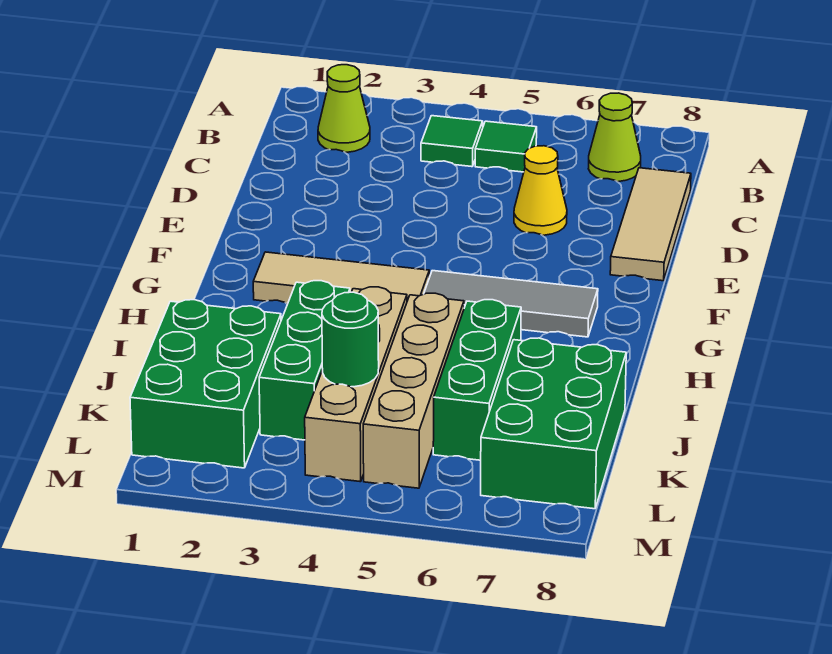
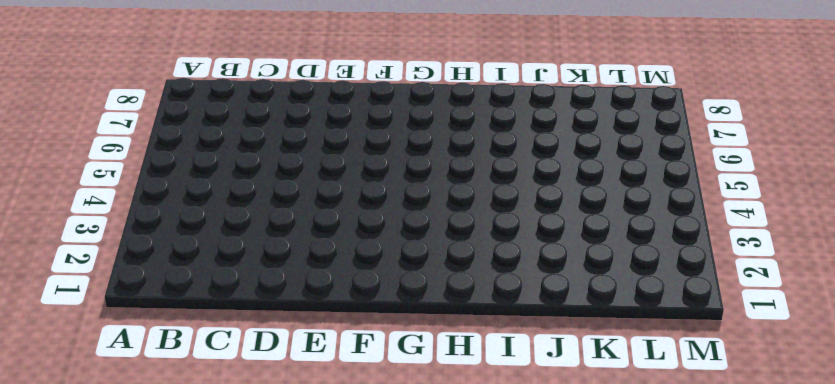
none -> lime cone B2 level 1
none -> green tile B4 level 1
none -> green tile B5 level 1

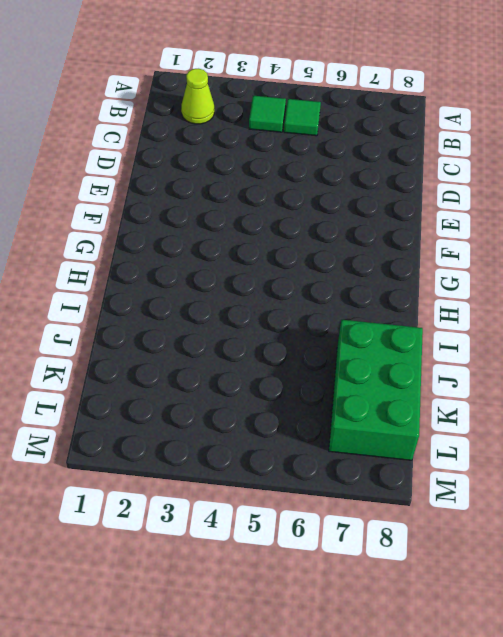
none -> lime cone B7 level 1
none -> tan tile C8:E8 level 1
none -> yellow cone D6 level 1

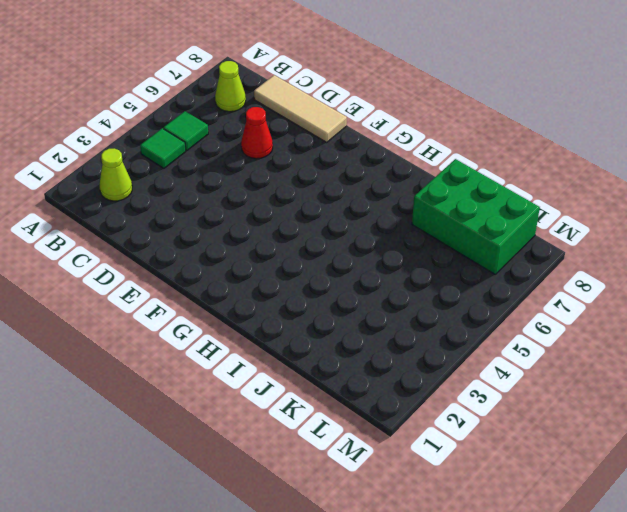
red cone D6 level 1 -> yellow cone D6 level 1
none -> tan tile G2:G4 level 1
none -> grey tile G5:G7 level 1
none -> green brick I3:K3 level 1

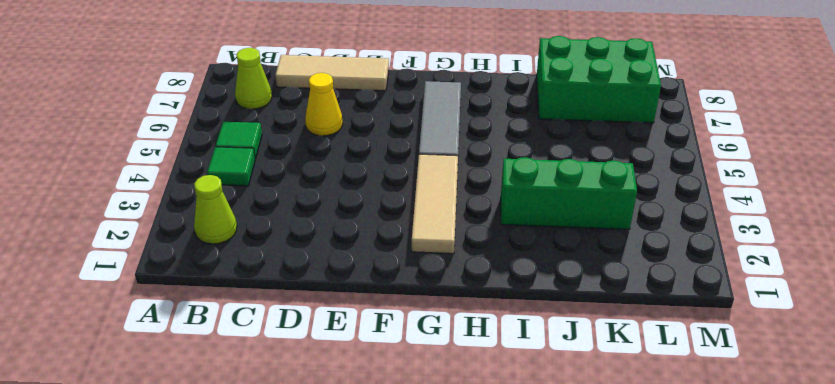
none -> tan brick I4:L4 level 1
none -> tan brick I5:L5 level 1
none -> green brick I6:K6 level 1

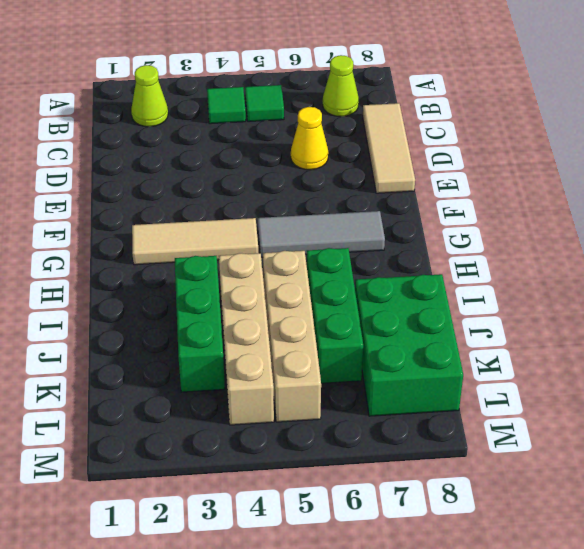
none -> green brick J1:L2 level 1
none -> green round brick K4 level 2

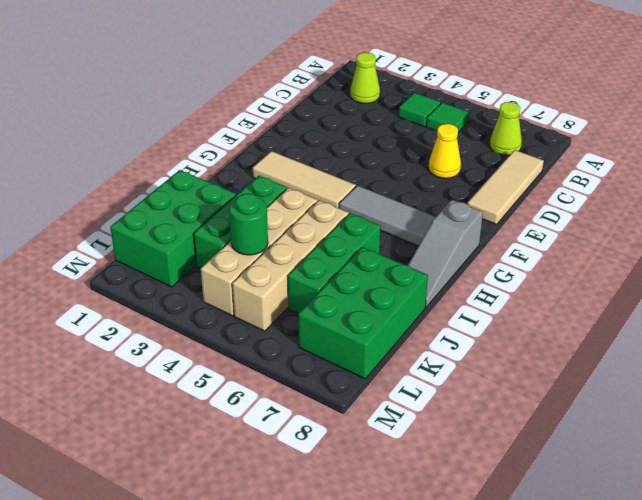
grey slope G8:I8 level 1 top G -> none

